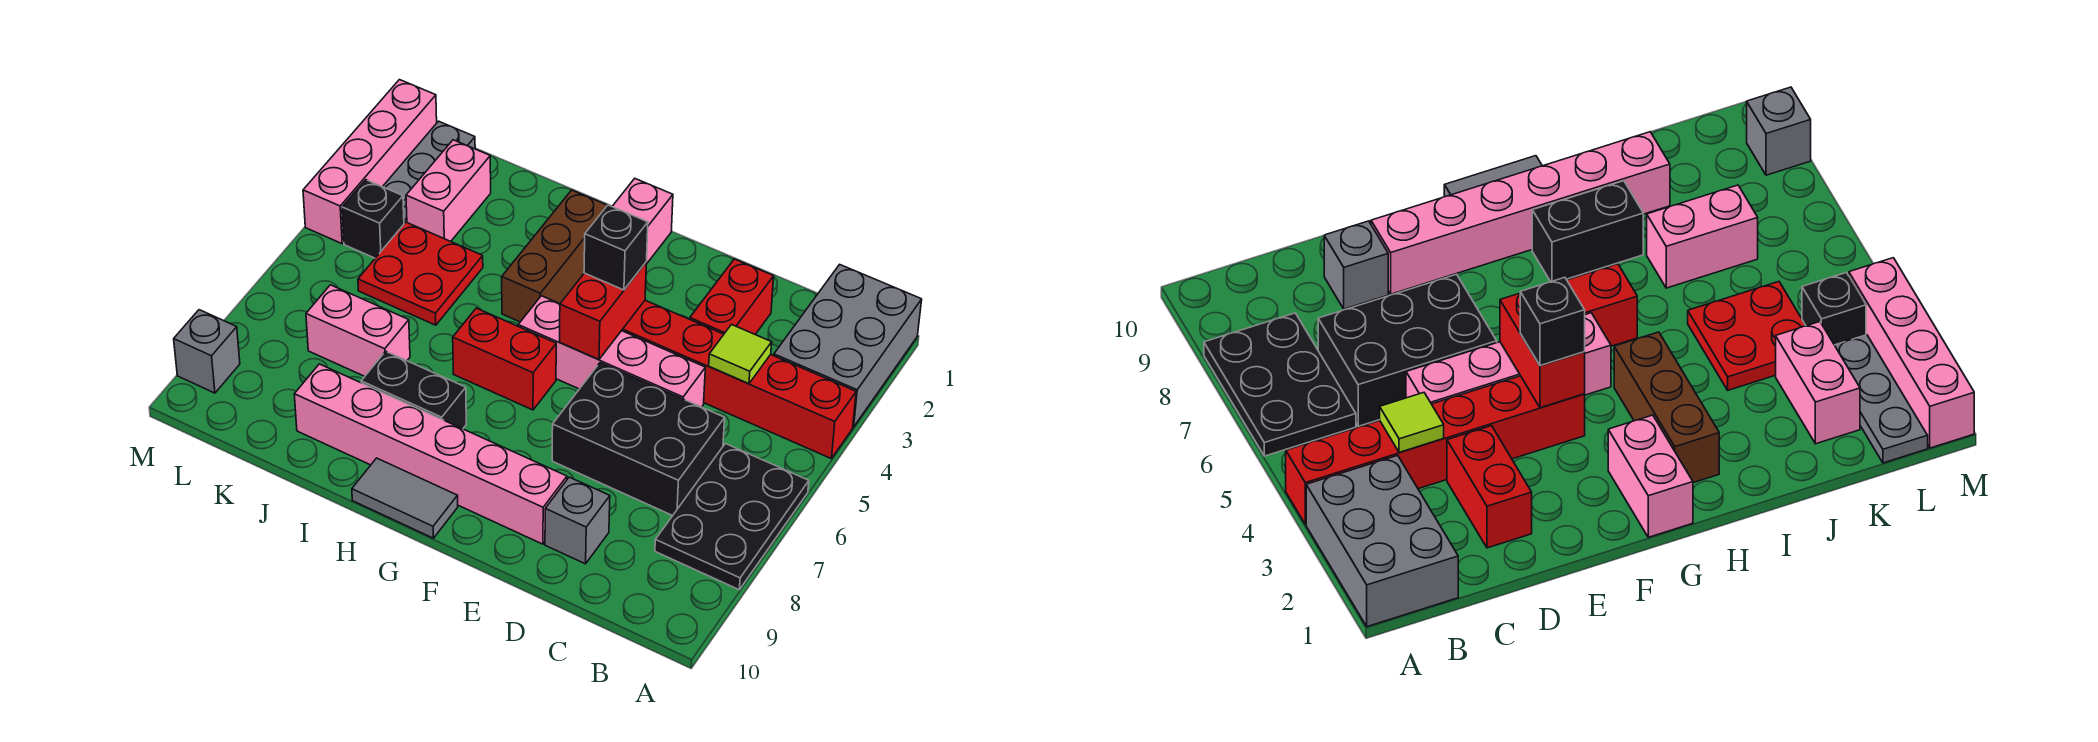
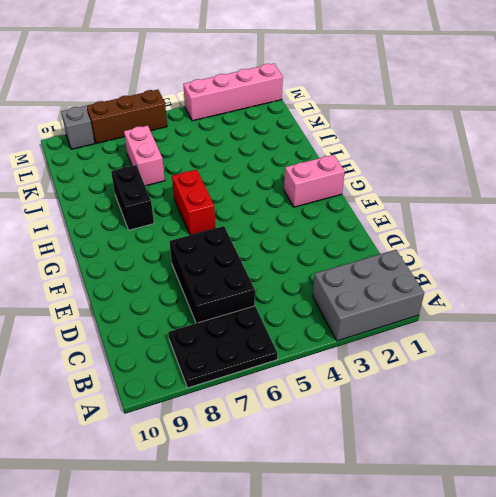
brown brick M6:M8 level 1 -> brown brick H2:H4 level 1
none -> red brick A4:F4 level 1
none -> red brick D2:D3 level 1
none -> pink brick D5:G5 level 1

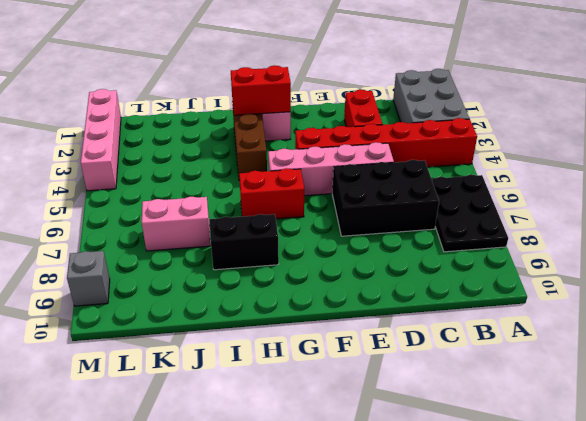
red brick G2:H2 level 2 -> red brick F4:F5 level 2
none -> grey brick D9 level 1
none -> pink brick E9:J9 level 1
none -> grey tile G10:H10 level 1

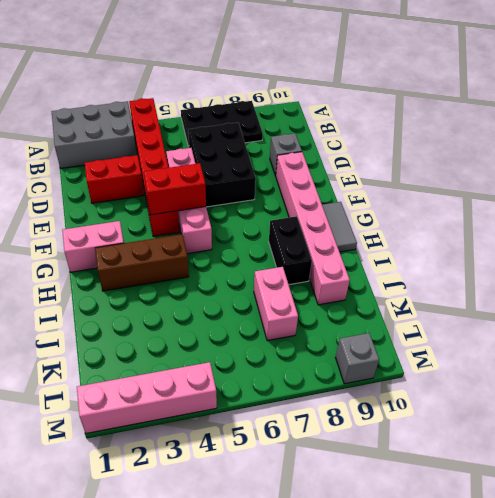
none -> red brick G6:H6 level 1
none -> red plate J4:K5 level 1
none -> pink brick K2:K3 level 1

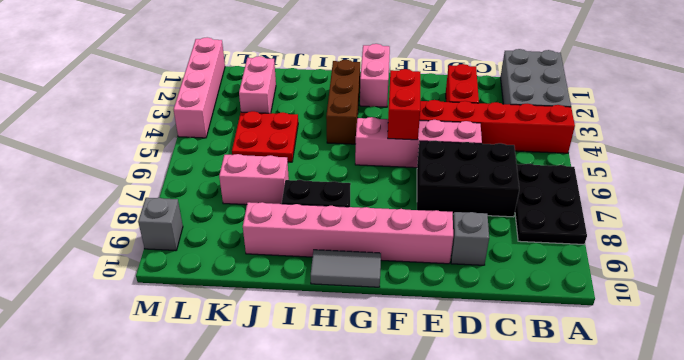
none -> red brick G6:H6 level 1
none -> grey plate L1:L3 level 1
none -> black brick L4 level 1

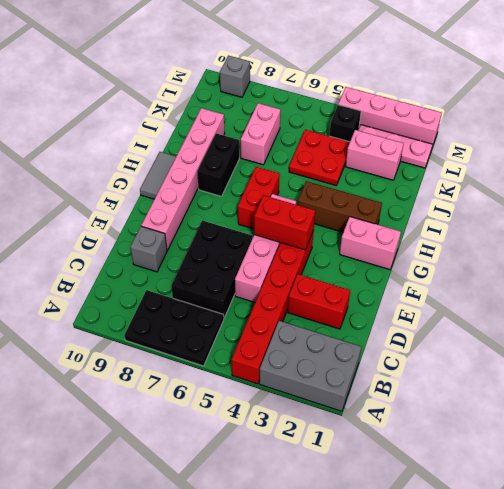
pink plate L1:L3 level 1 -> grey plate L1:L3 level 1
none -> lime tile C4 level 2
none -> black brick F4 level 3

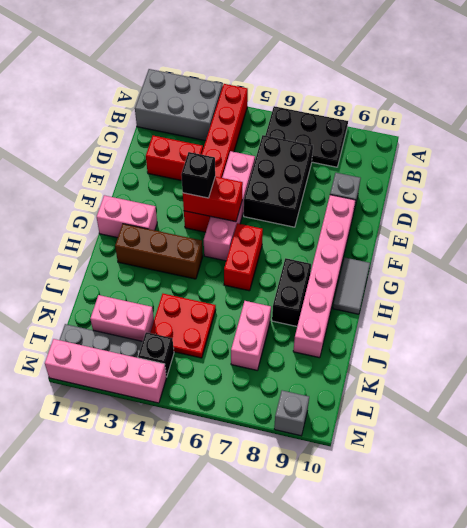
none -> lime tile C4 level 2

